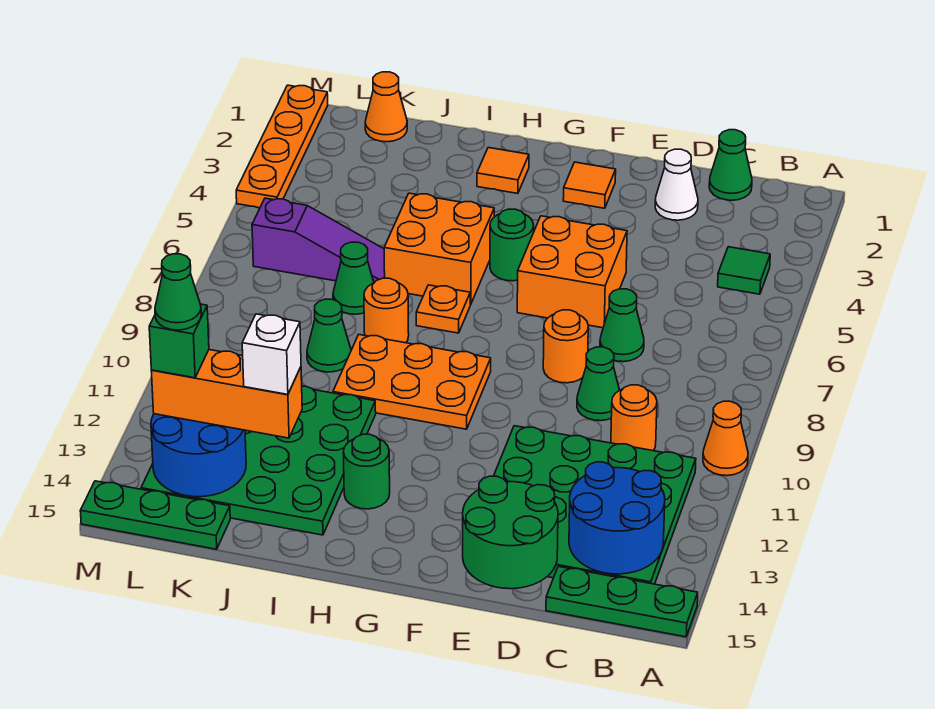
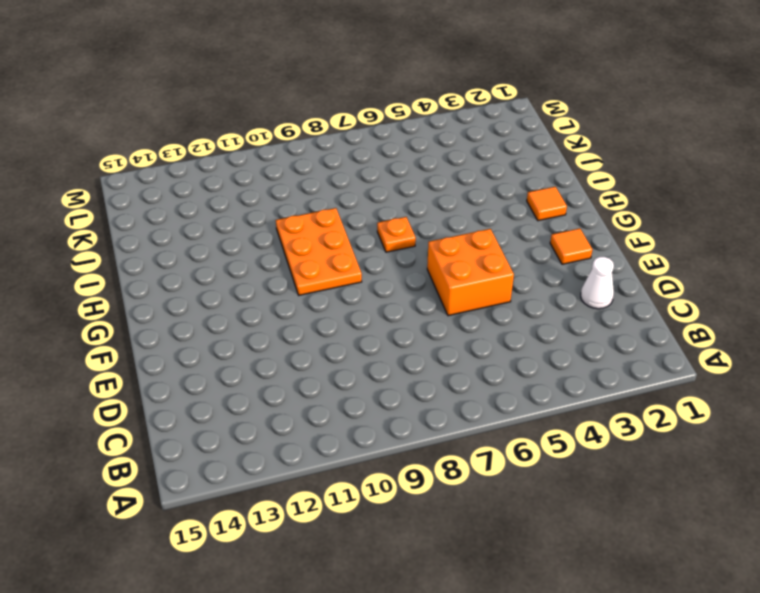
none -> orange cone A10 level 1
none -> green plate A15:C15 level 1
none -> green tile B4 level 1
none -> green plate B11:E14 level 1

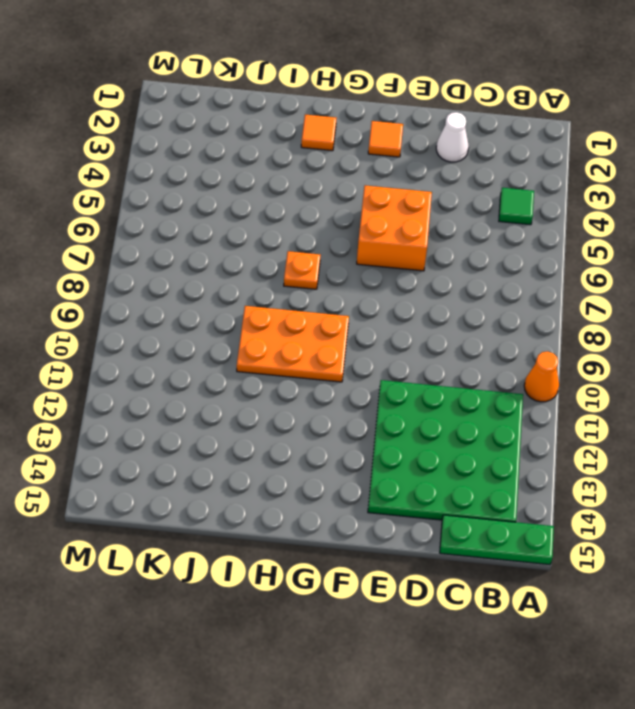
none -> green cone C1 level 1
none -> orange round brick C10 level 1
none -> green cone D7 level 1
none -> green cone D9 level 1

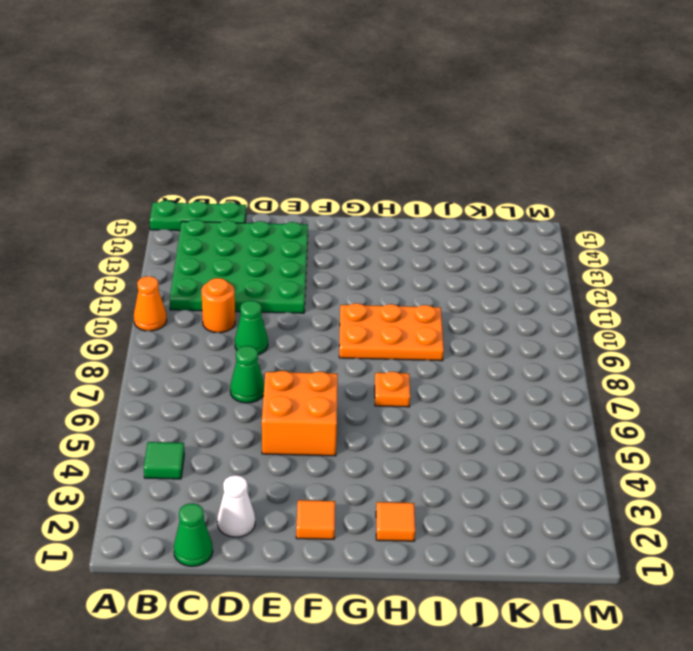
none -> orange round brick E8 level 1
none -> green round brick G5 level 1
none -> orange brick H5:I6 level 1
none -> green round brick H13 level 1

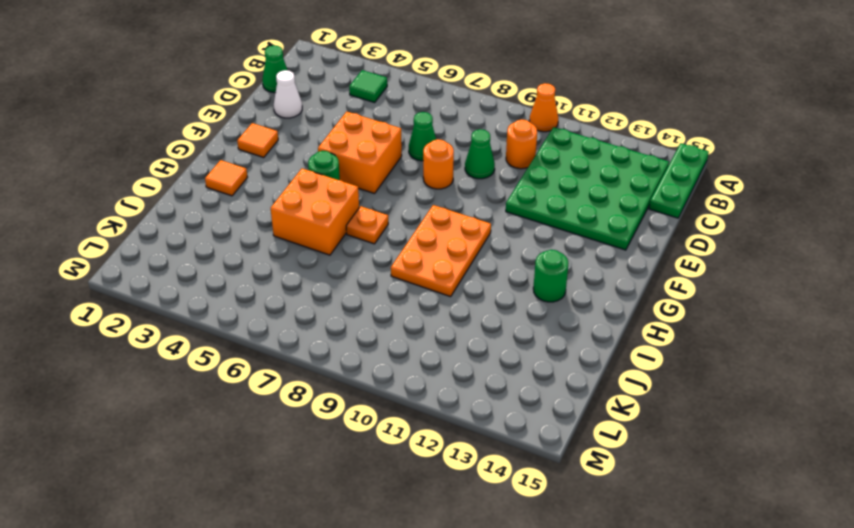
none -> orange round brick I8 level 1
none -> green plate I11:L14 level 1
none -> purple slope J6:L6 level 1 top L
none -> green cone J7 level 1

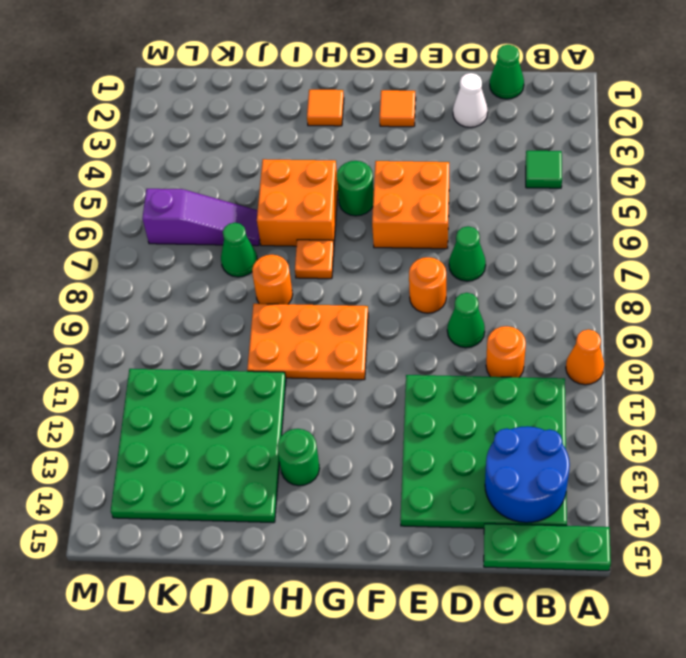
none -> green cone J9 level 1
none -> orange cone K1 level 1
none -> green plate K15:M15 level 1
none -> orange plate M1:M4 level 1

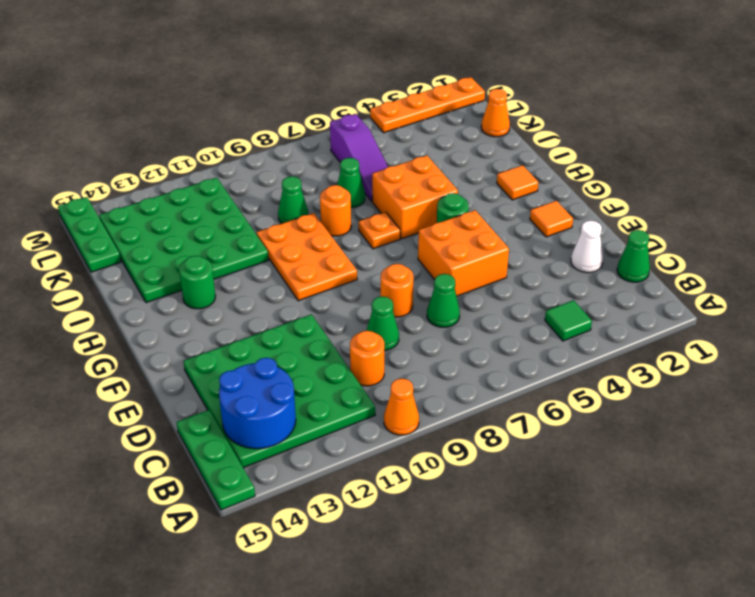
none -> green round brick D14:E15 level 2
none -> blue round brick K13:L14 level 2
none -> orange brick J13:L13 level 3
none -> white brick J13 level 4

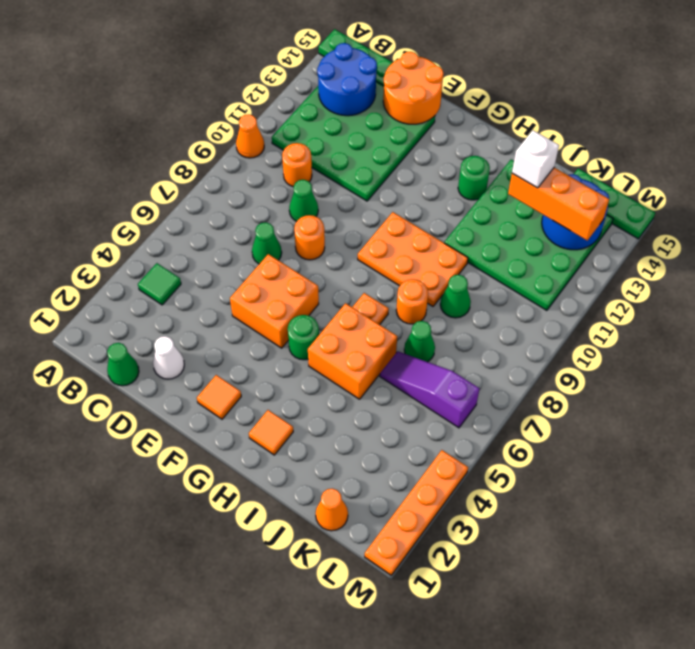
orange round brick D14:E15 level 2 -> green round brick D14:E15 level 2
none -> green brick L13 level 4
none -> green cone L13 level 5

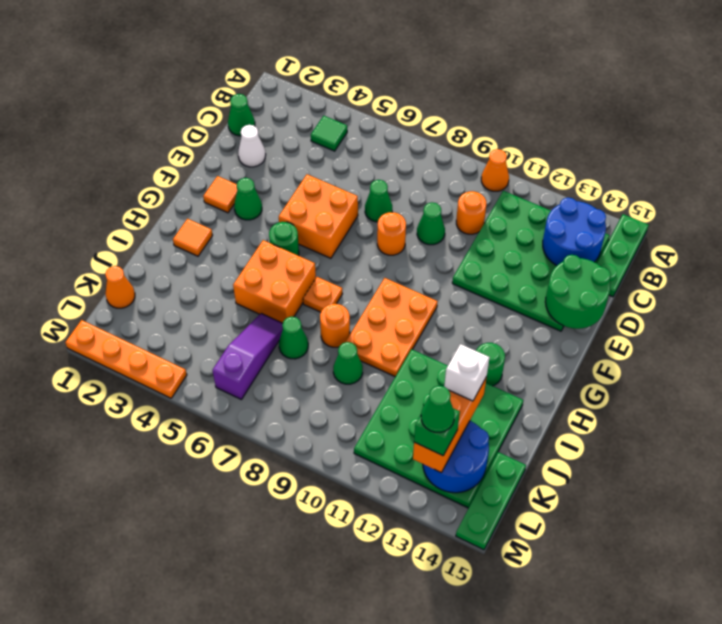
green cone F3 level 1 -> none

